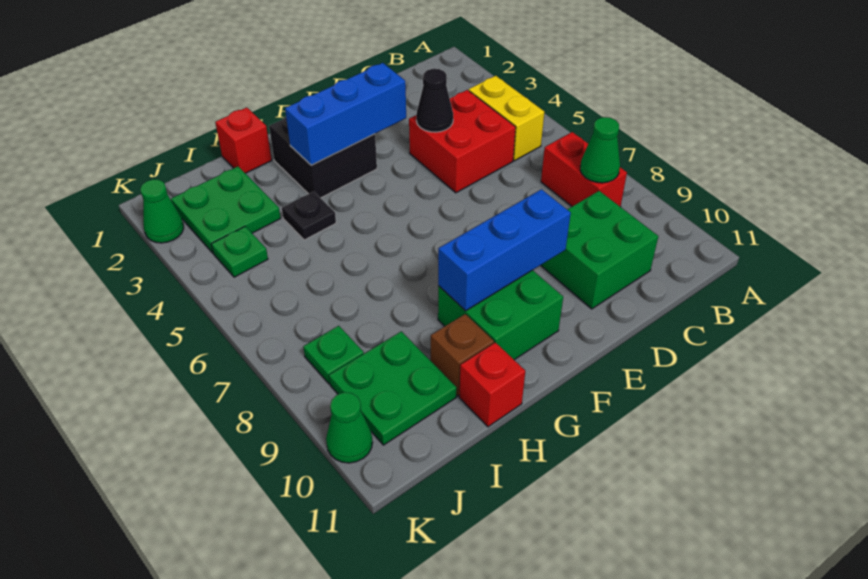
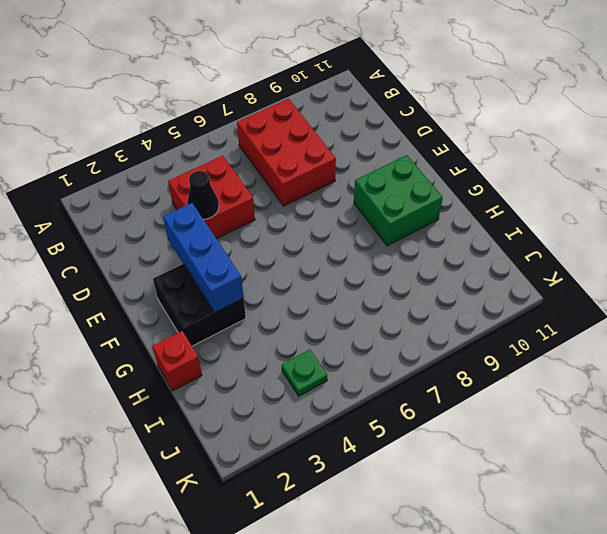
red brick B7:D8 level 1 -> red brick B7:B8 level 1
none -> yellow brick B4:B5 level 1
none -> green brick C9:D10 level 1
none -> black plate H4 level 1

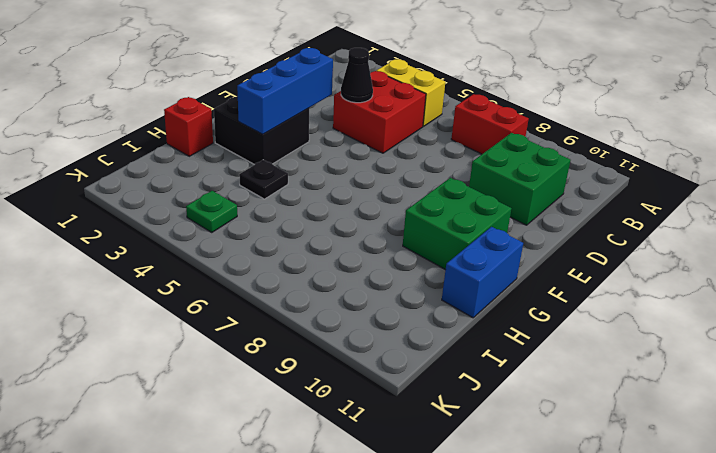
blue brick G11:H11 level 1 -> red brick H11 level 1
none -> brown brick H10 level 1
none -> green plate I2:J3 level 1
none -> green plate I9:J10 level 1

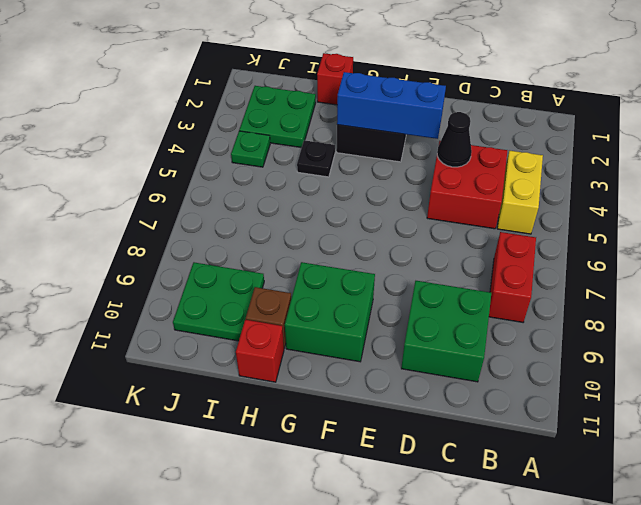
none -> green plate J8 level 1
none -> green cone K2 level 1
none -> green cone K10 level 1

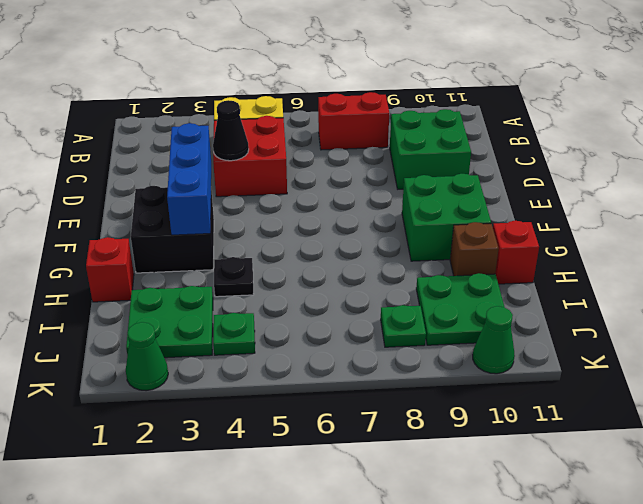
none -> green cone B8 level 2
none -> blue brick E9:G9 level 2

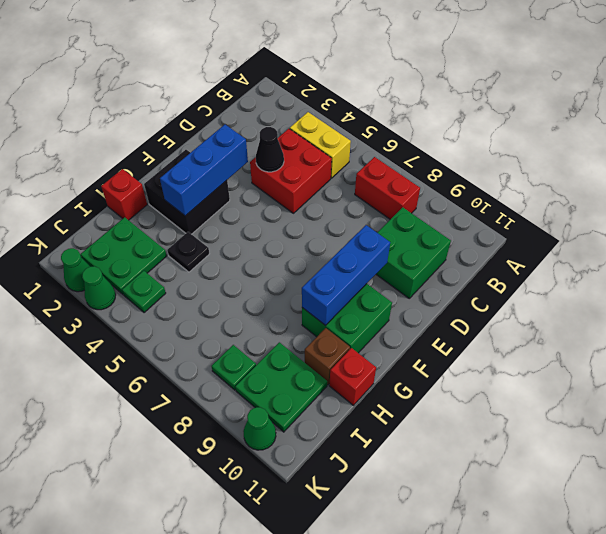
green cone K3 level 1 -> green cone B8 level 2

